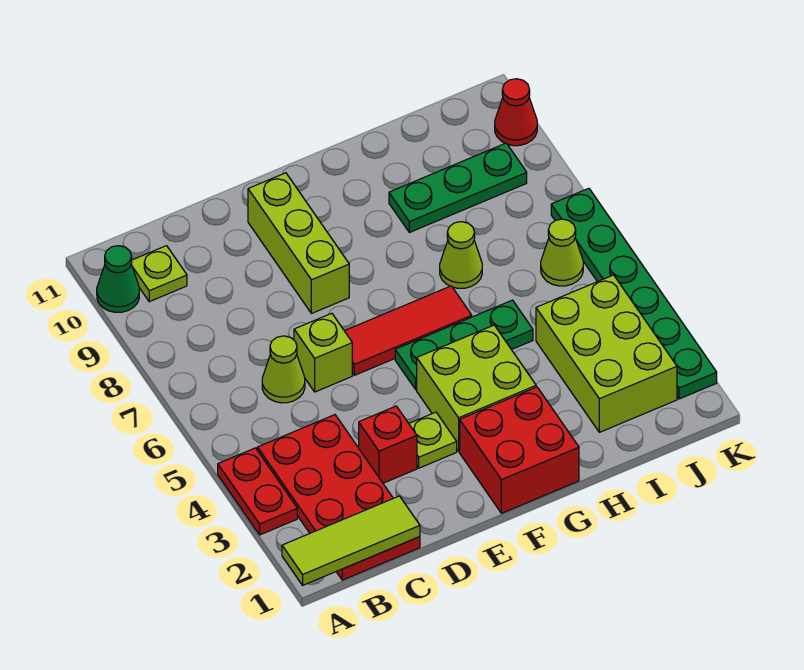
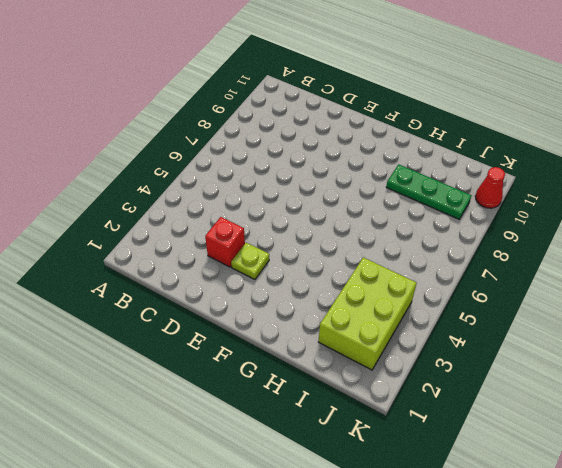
none -> red plate A3:A4 level 1
none -> green cone A10 level 1
none -> red plate B1:C4 level 1

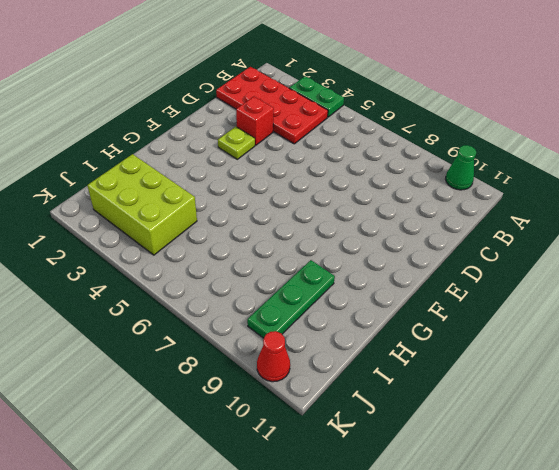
green plate A3:A4 level 1 -> red plate A3:A4 level 1
none -> lime plate B10 level 1
none -> lime cone C6 level 1
none -> lime brick D6 level 1

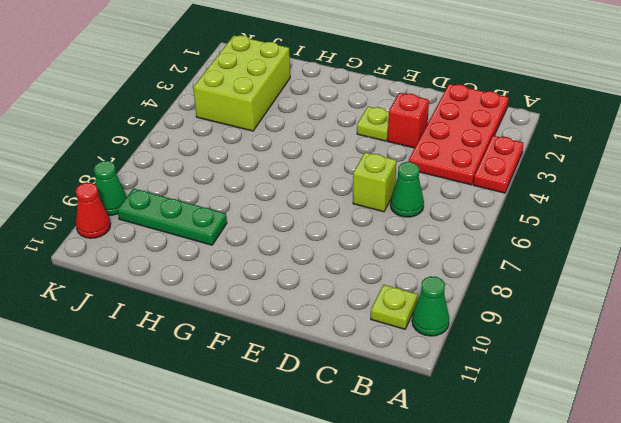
green cone C6 level 1 -> lime cone C6 level 1
green cone K9 level 1 -> none
none -> red tile E6:G6 level 1
none -> lime brick E8:E10 level 1
none -> red brick F1:G2 level 1

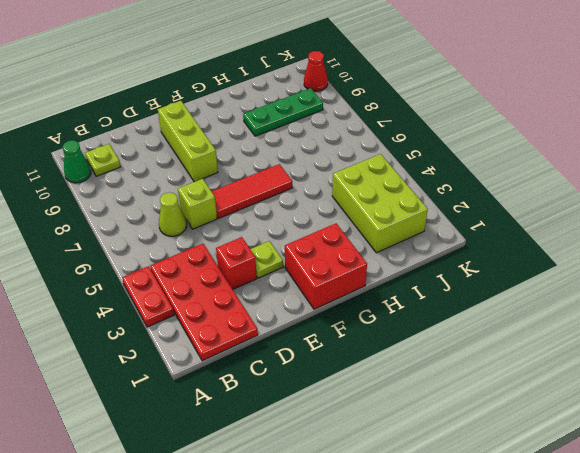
none -> lime brick F3:G4 level 1
none -> green plate F5:H5 level 1
none -> lime cone H7 level 1

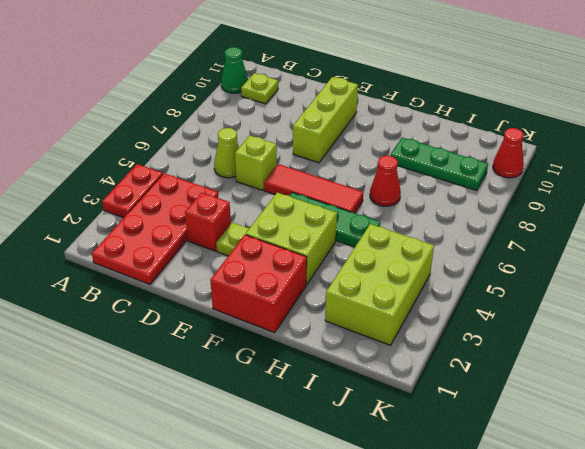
red cone H7 level 1 -> lime cone H7 level 1
none -> lime cone J6 level 1
none -> green plate K2:K7 level 1
none -> lime tile A1:C1 level 2

